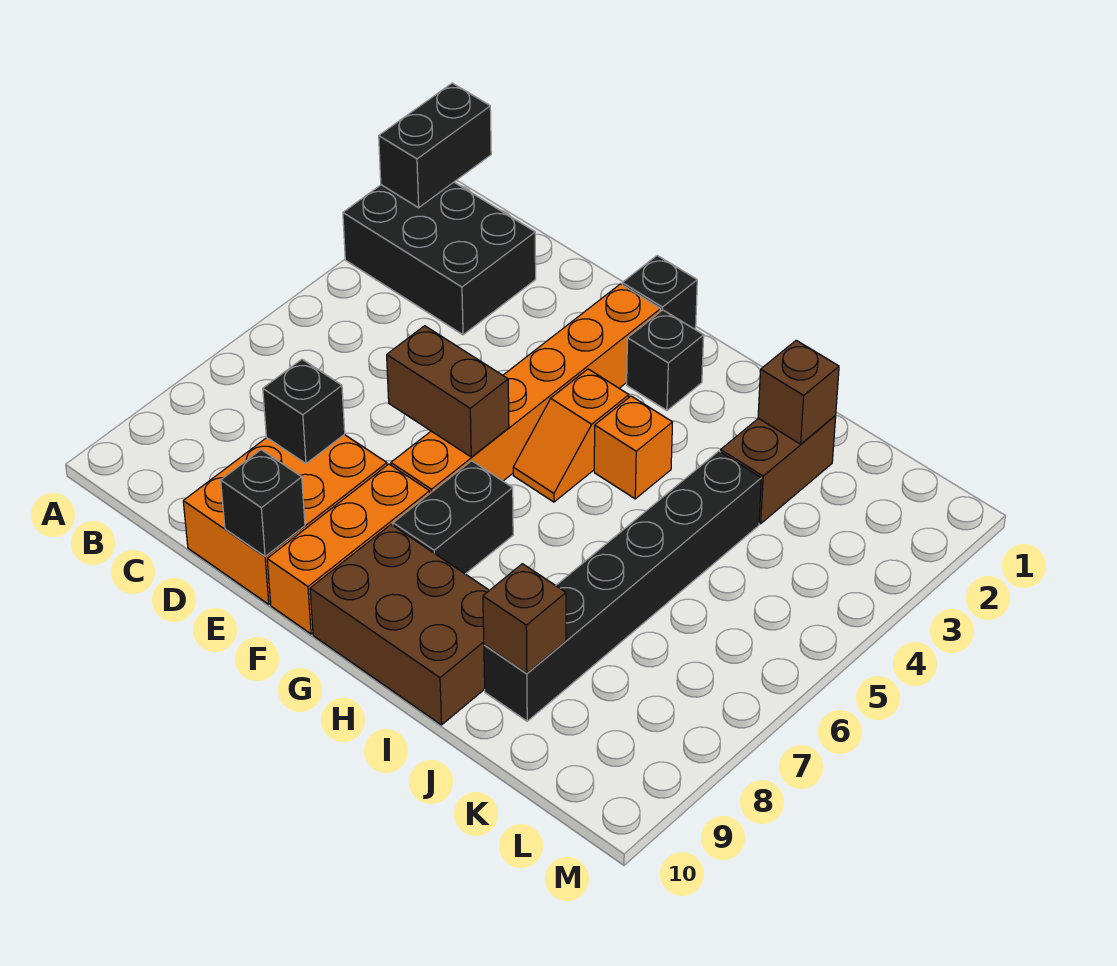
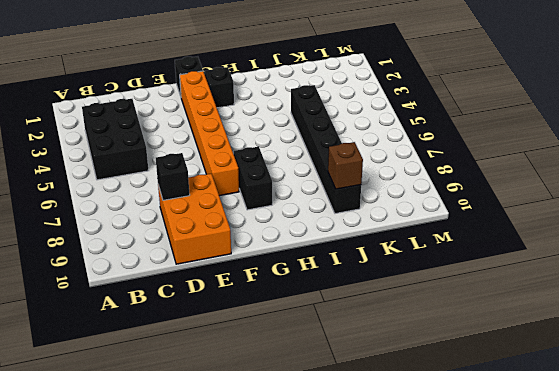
black brick B3:C5 level 1 -> black brick A2:C3 level 1
none -> orange brick F8:F10 level 1
none -> orange slope G4:G5 level 1 top 4
none -> brown brick G9:I10 level 1

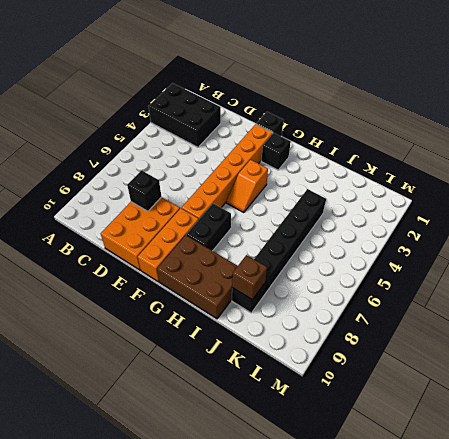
none -> orange brick H4 level 1
none -> brown brick J2:J3 level 1
none -> black brick A1:A2 level 2

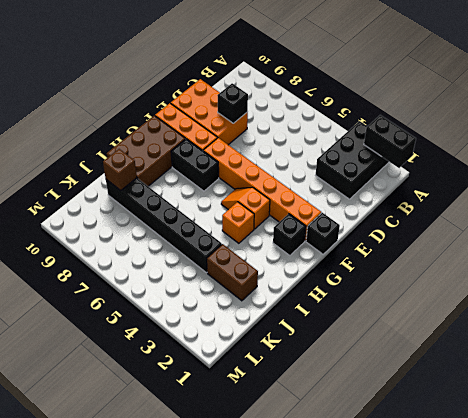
none -> brown brick E6:F6 level 2
none -> black brick E10 level 2
none -> brown brick J2 level 2

